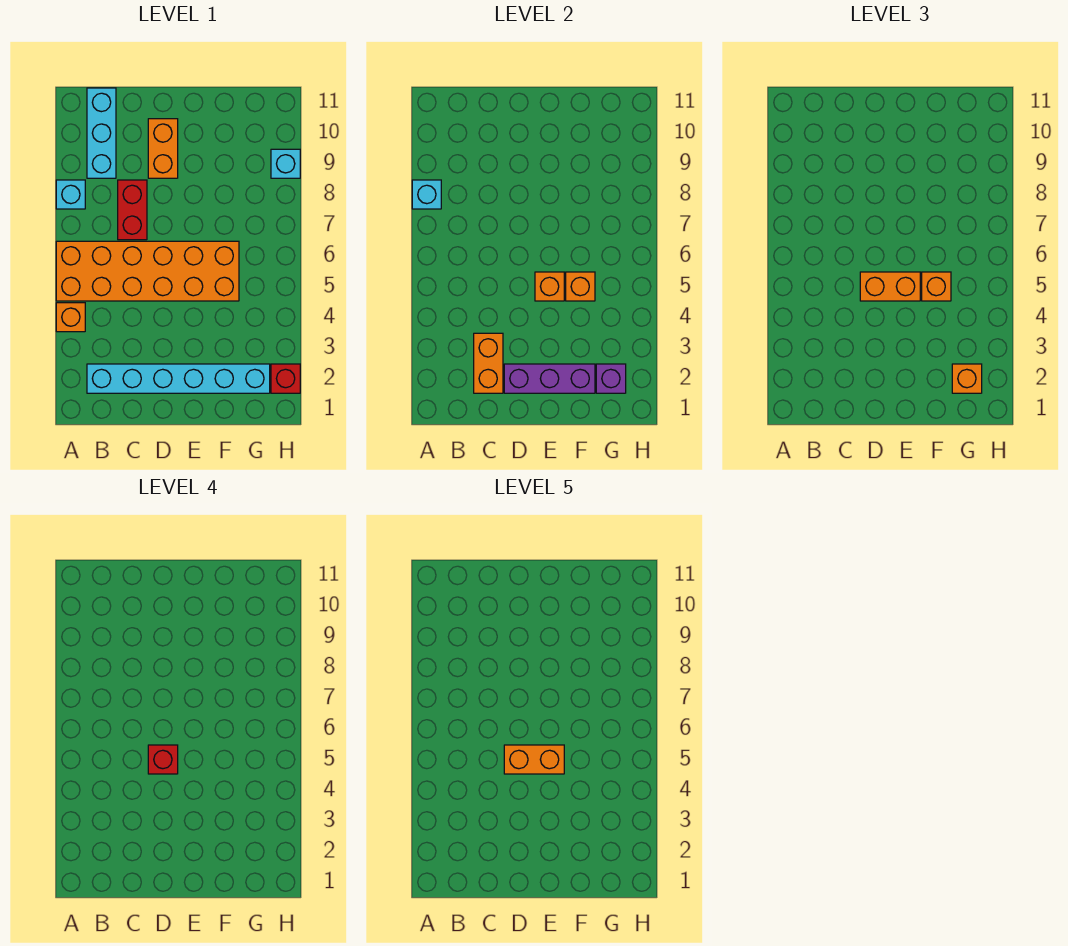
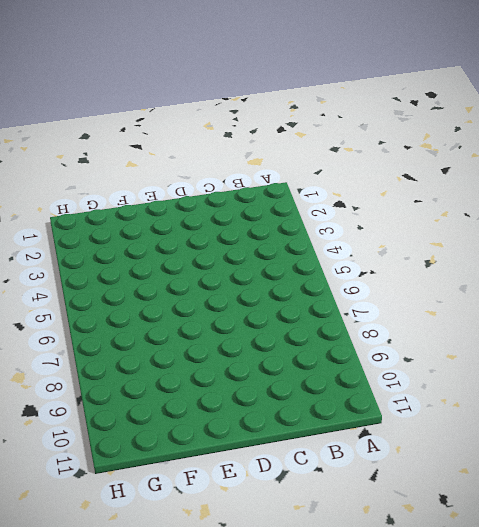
none -> orange brick A4 level 1
none -> orange brick A5:F6 level 1
none -> cyan brick A8 level 1

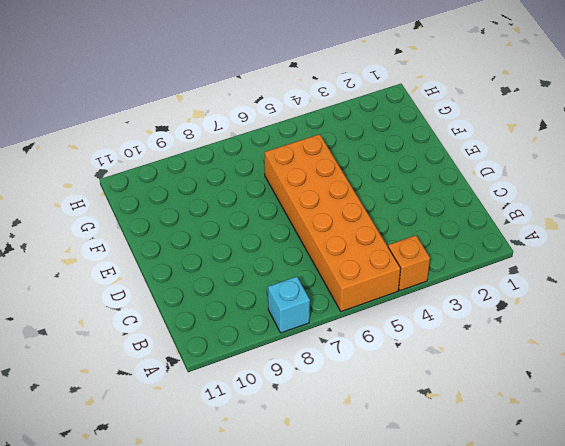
none -> cyan brick B2:G2 level 1
none -> cyan brick B9:B11 level 1
none -> red brick C7:C8 level 1

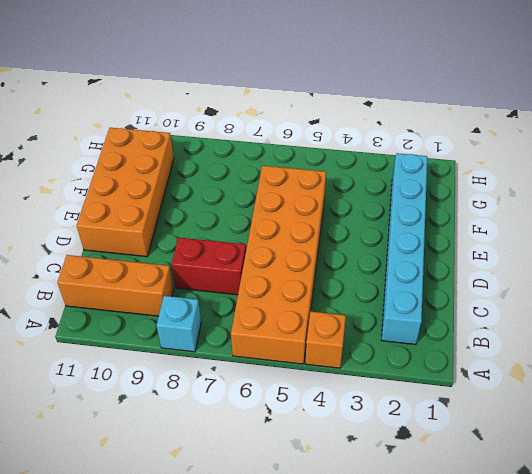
orange brick B9:B11 level 1 -> cyan brick B9:B11 level 1
orange brick D10:G11 level 1 -> orange brick D9:D10 level 1
none -> red brick H2 level 1
none -> cyan brick H9 level 1
none -> cyan brick A8 level 2

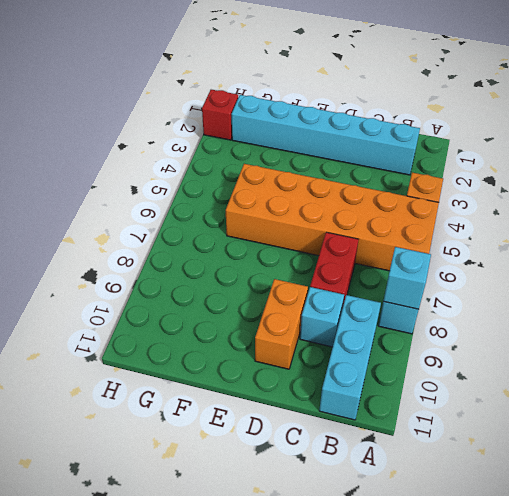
cyan brick C9 level 1 -> cyan brick H9 level 1
none -> orange brick C2:C3 level 2
none -> purple brick D2:F2 level 2
none -> orange brick E5 level 2

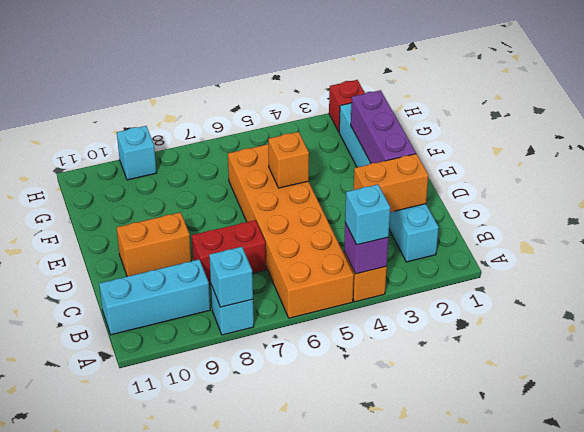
purple brick A4 level 2 -> purple brick G2 level 2
cyan brick A4 level 3 -> none
none -> orange brick F5 level 2
none -> orange brick D5:E5 level 3
none -> orange brick F5 level 3

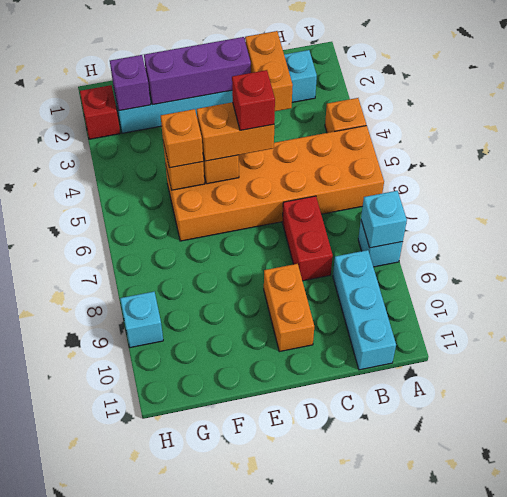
none -> orange brick G2 level 3
none -> orange brick D5:E5 level 5

